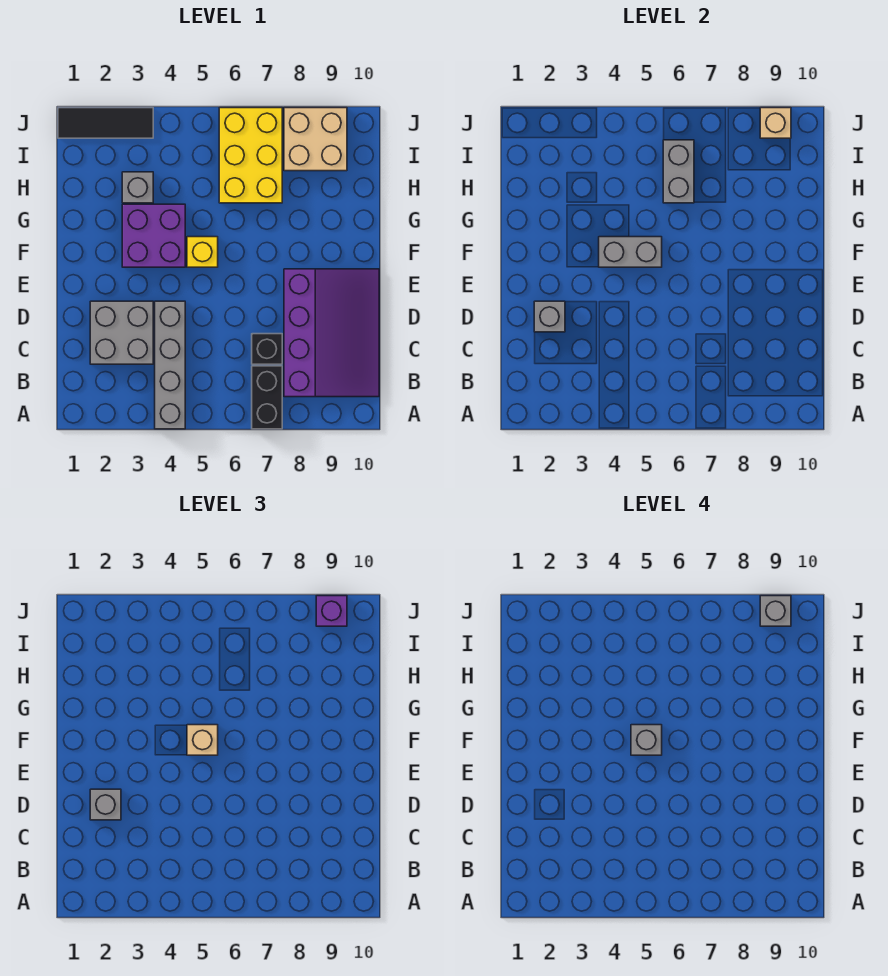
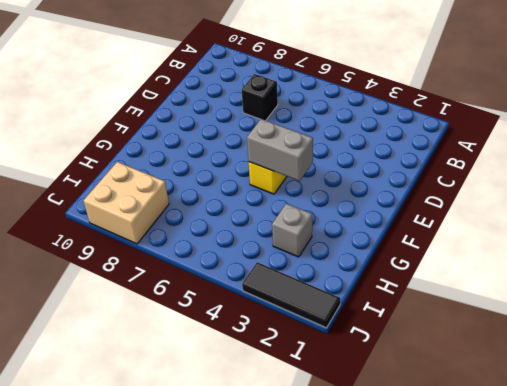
none -> grey brick A4:D4 level 1
none -> black brick A7:B7 level 1
none -> purple slope B8:E10 level 1 top 8

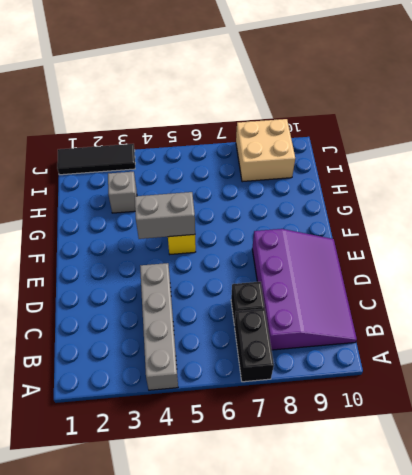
none -> grey brick C2:D3 level 1
none -> purple brick F3:G4 level 1
none -> yellow brick H6:J7 level 1

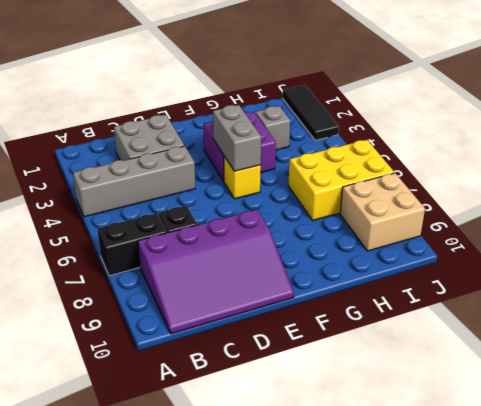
none -> grey brick D2 level 2
none -> grey brick H6:I6 level 2
none -> tan brick J9 level 2

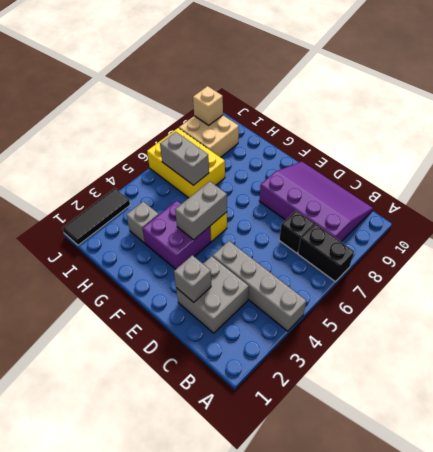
none -> grey brick D2 level 3
none -> tan brick F5 level 3
none -> purple brick J9 level 3

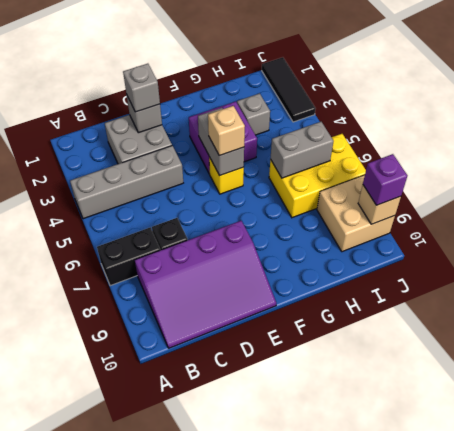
none -> grey brick F5 level 4
none -> grey brick J9 level 4

